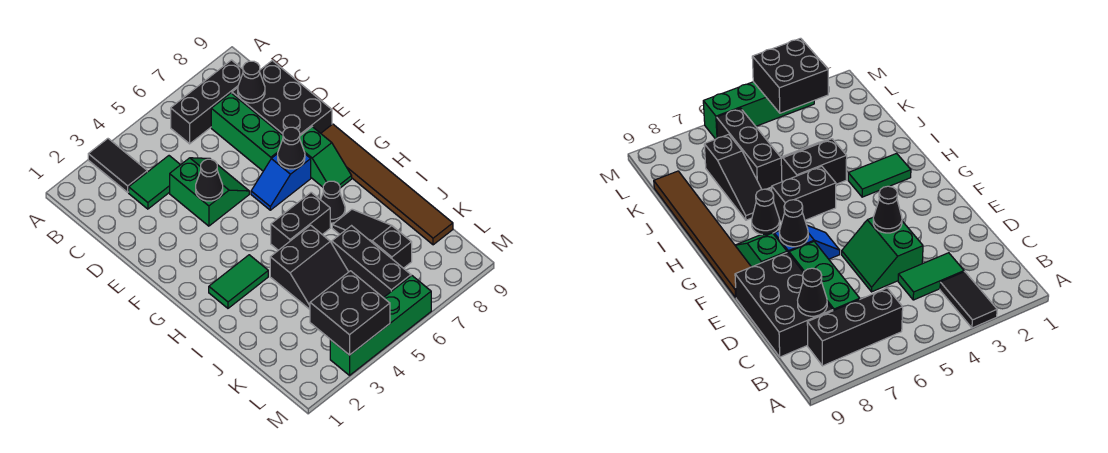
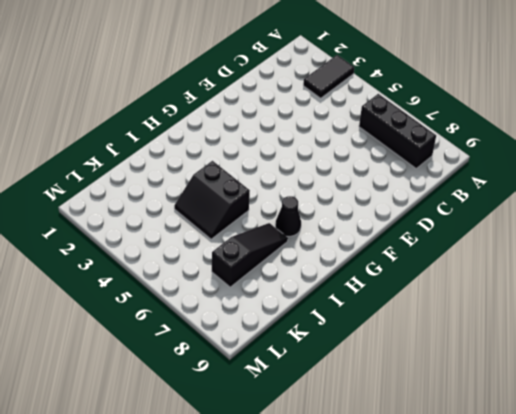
none -> green tile C3:C4 level 1
none -> green brick C7:E7 level 1
none -> black brick C8:E9 level 1

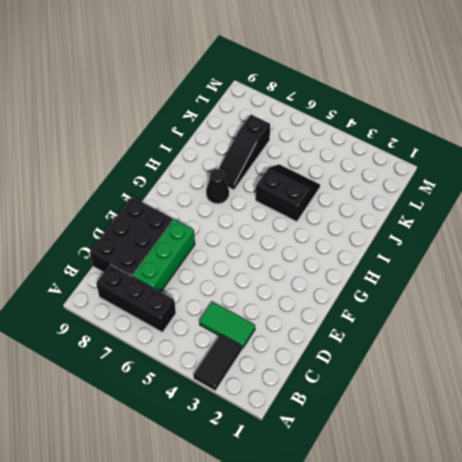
none -> green slope D4:E5 level 1 top 4
none -> blue slope F6:F7 level 1 top 7
none -> green slope F8:G8 level 1 top F

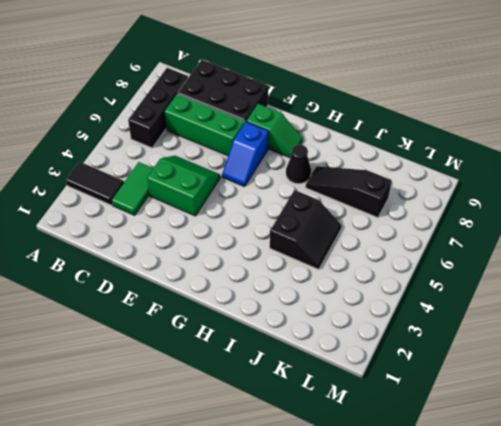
none -> brown tile F9:K9 level 1
none -> green tile H2:H3 level 1
none -> black brick H5:H6 level 1

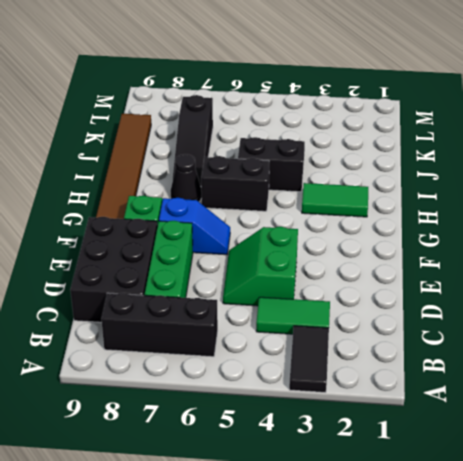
none -> black brick J6:L6 level 1
none -> green brick M3:M6 level 1
none -> black cone C8 level 2

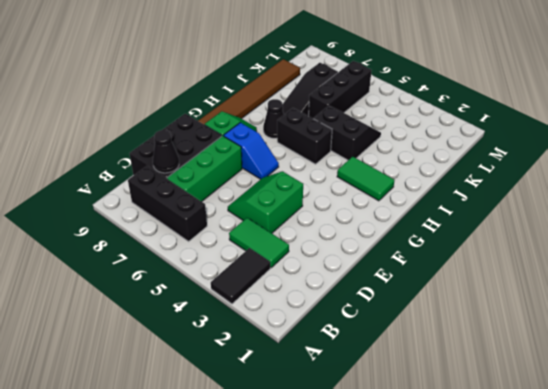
none -> green brick M3:M6 level 1
none -> black cone E4 level 2
none -> black cone F7 level 2

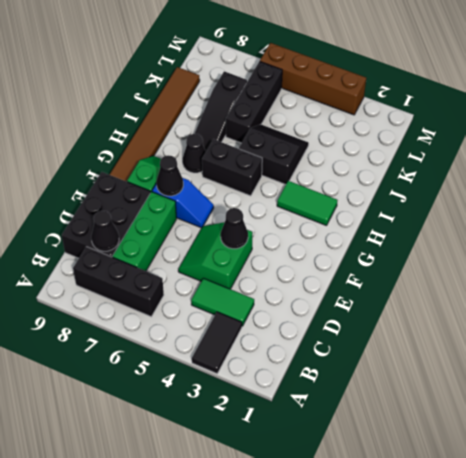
brown brick M3:M6 level 1 -> green brick M3:M6 level 1
none -> black brick L3:M4 level 2

